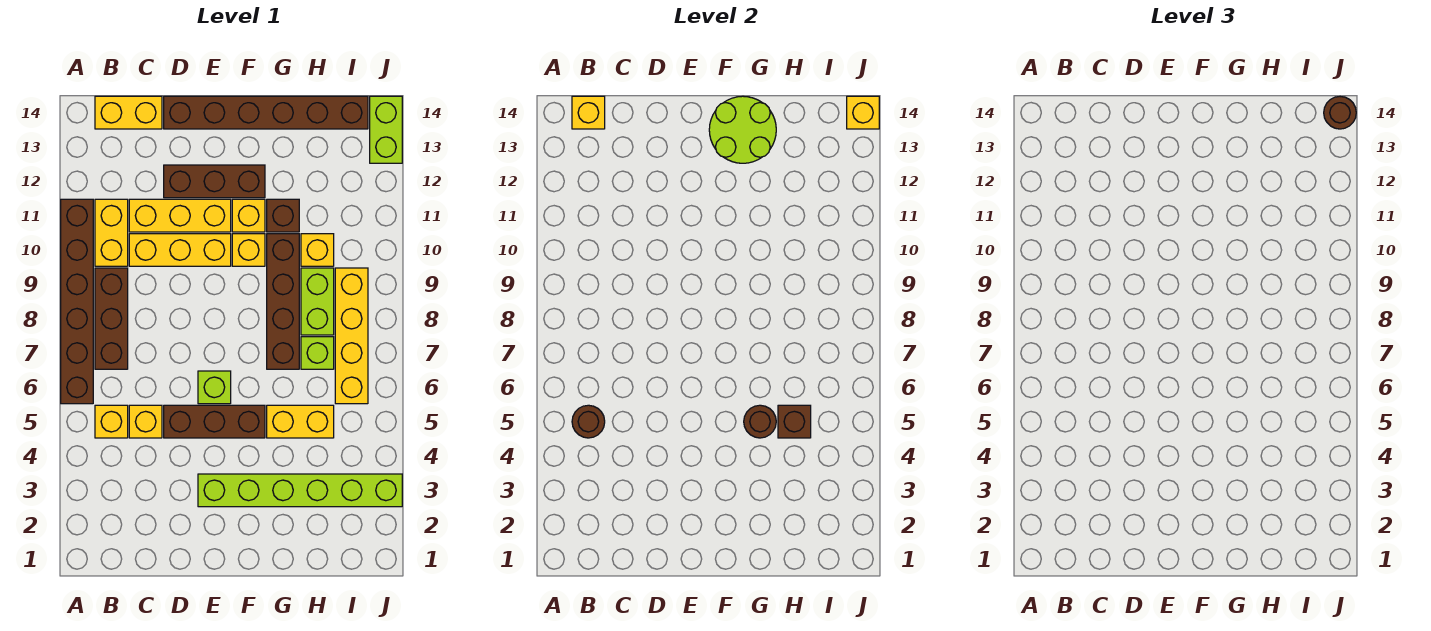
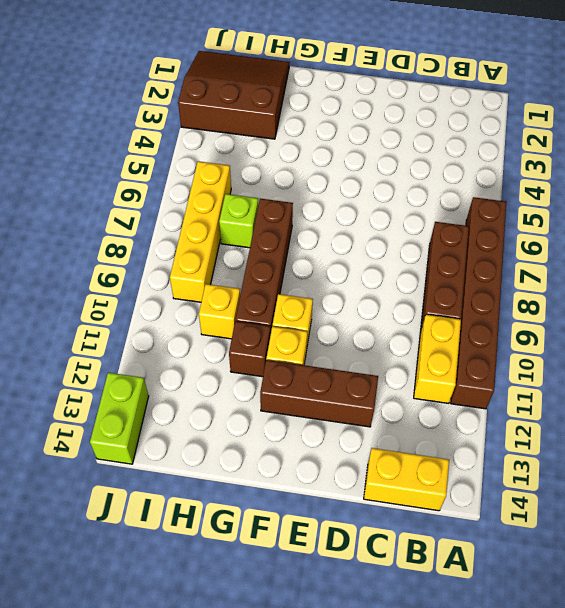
brown slope H1:J3 level 1 top 3 -> lime brick E3:J3 level 1
none -> yellow brick B5 level 1
none -> yellow brick C5 level 1
none -> yellow brick C10:E10 level 1
none -> yellow brick C11:E11 level 1

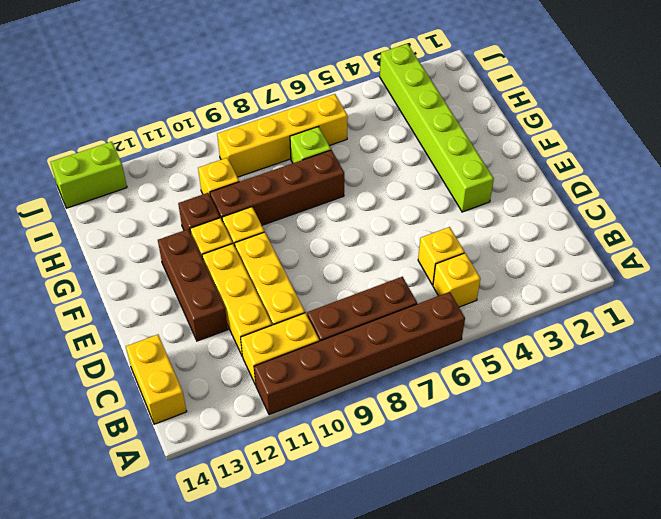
none -> brown brick D5:F5 level 1
none -> brown brick D14:I14 level 1
none -> lime brick E6 level 1
none -> yellow brick G5:H5 level 1

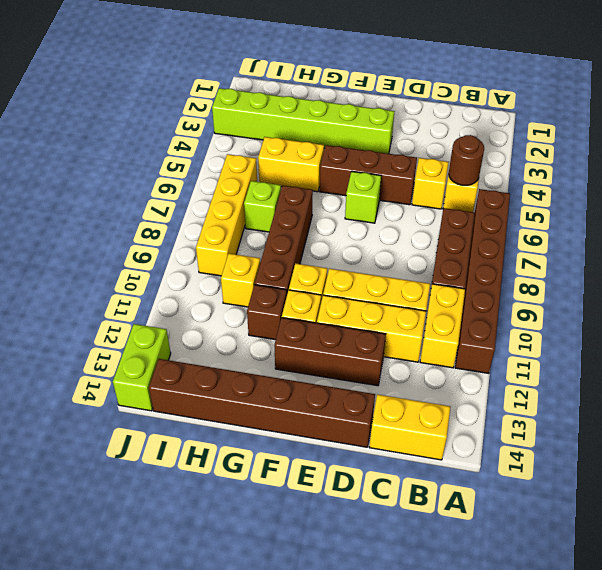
none -> lime brick H8:H9 level 1
none -> yellow brick B14 level 2
none -> lime round brick F13:G14 level 2
none -> brown round brick G5 level 2

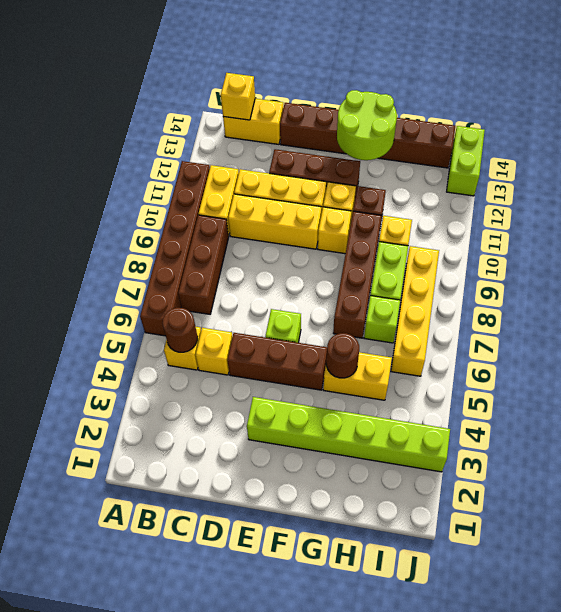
none -> brown brick H5 level 2
none -> yellow brick J14 level 2
none -> brown round brick J14 level 3

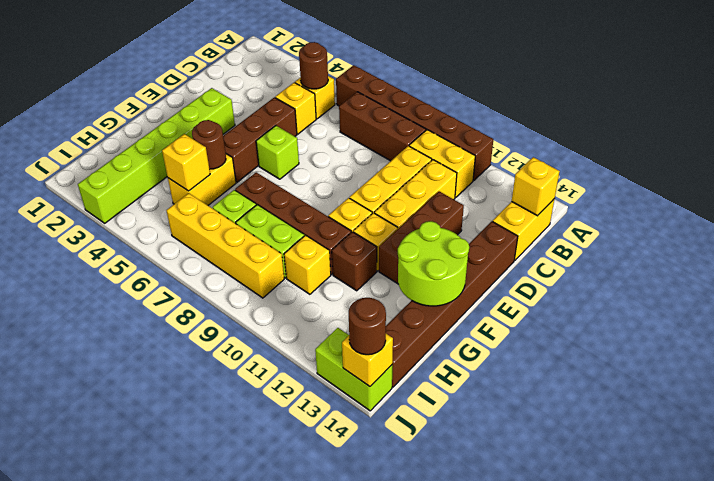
yellow brick H5 level 2 -> brown brick H5 level 2

